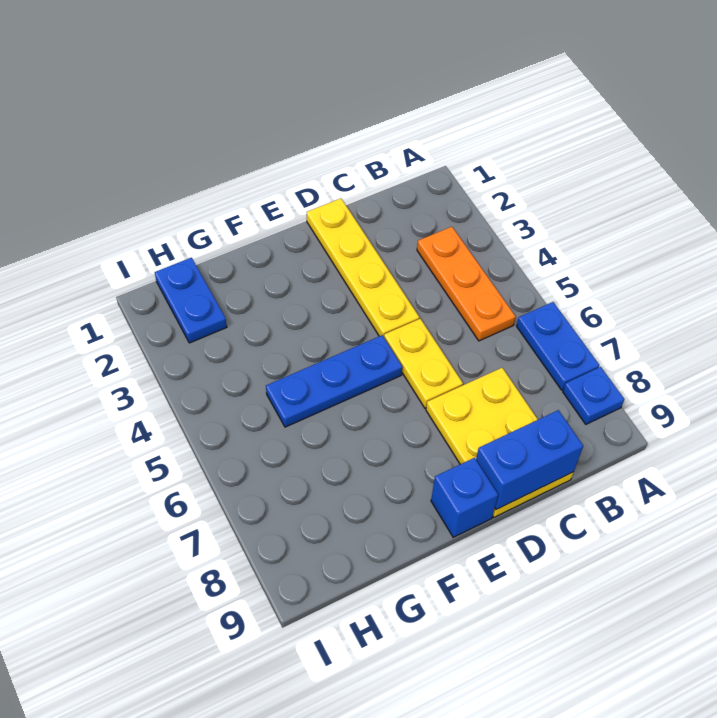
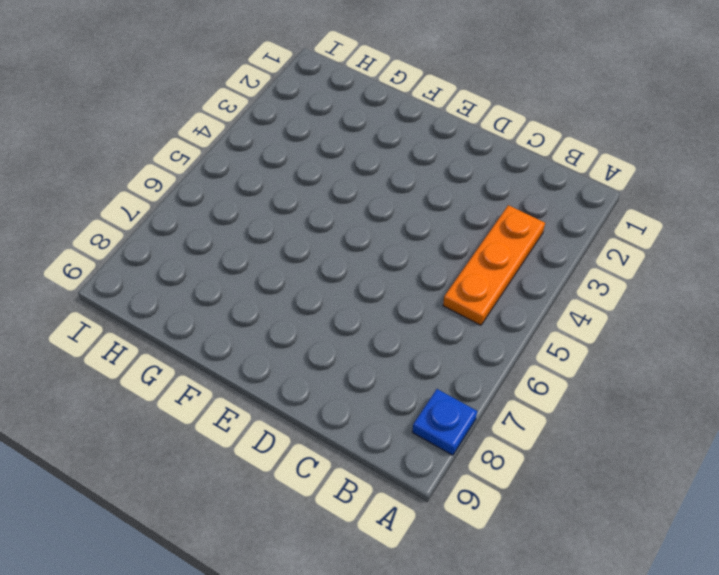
none -> blue plate A6:A7 level 1
none -> yellow plate C7:D9 level 1

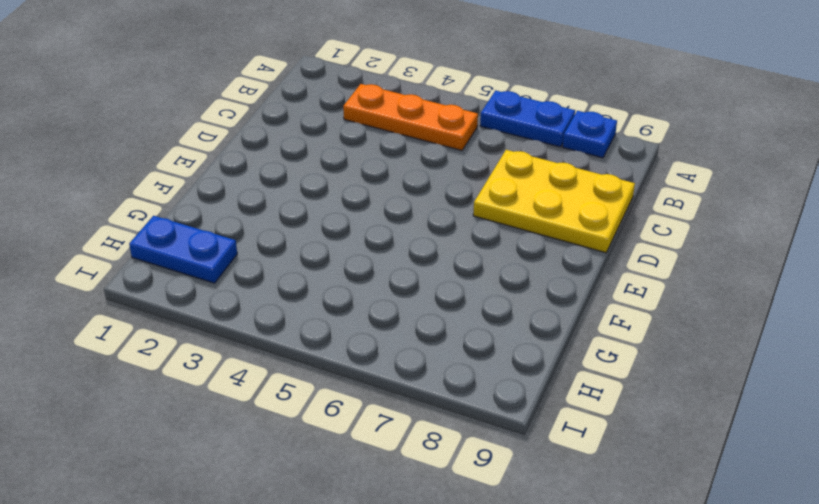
none -> yellow plate D1:D4 level 1
none -> yellow plate D5:D6 level 1

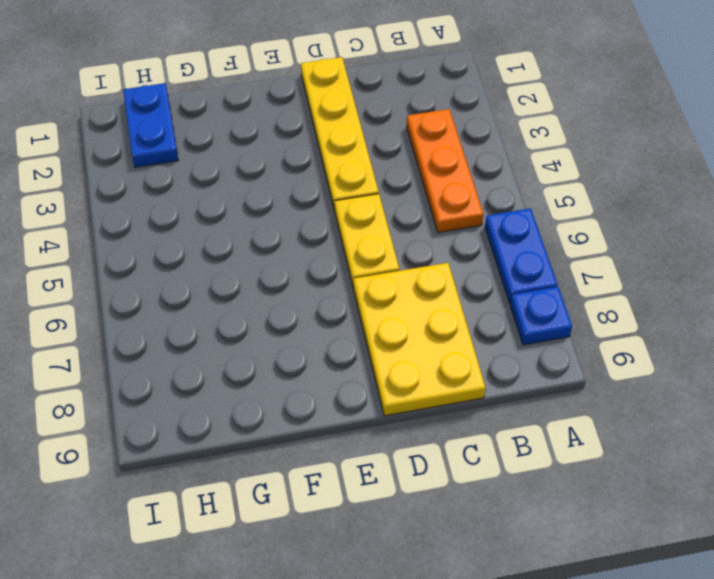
none -> blue plate E5:G5 level 1
none -> blue brick E9 level 1

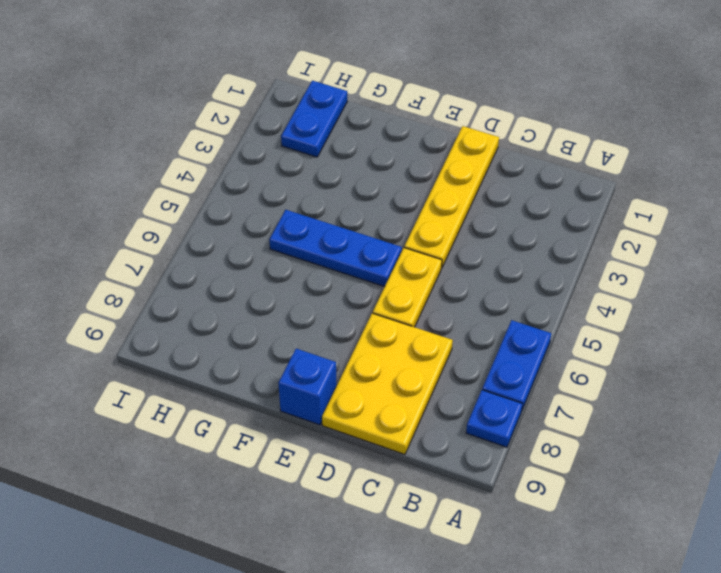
none -> orange plate B3:B5 level 1
none -> blue brick C9:D9 level 2

